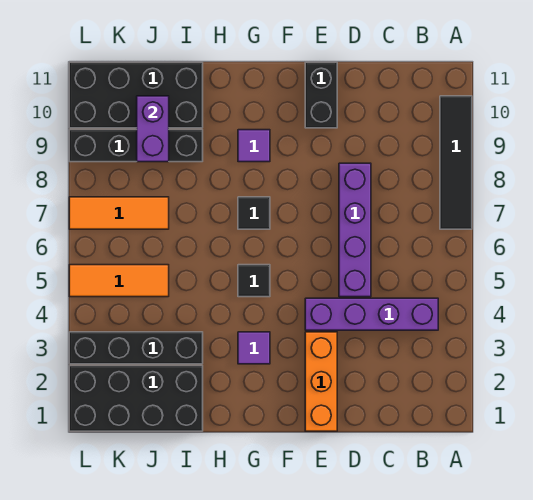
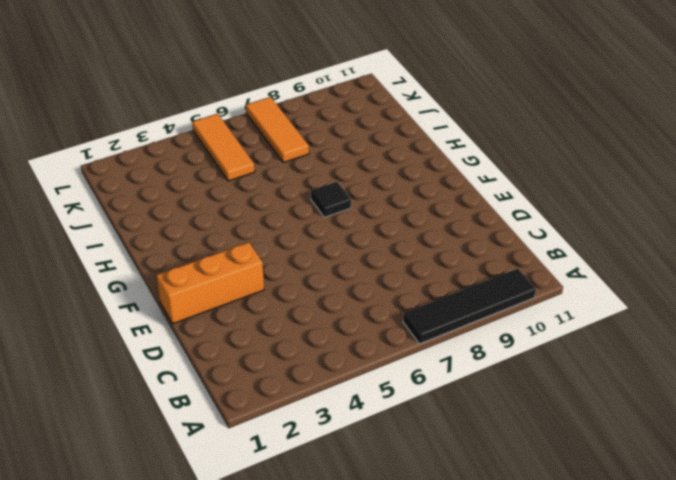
none -> purple brick B4:E4 level 1
none -> purple brick D5:D8 level 1
none -> black brick E10:E11 level 1

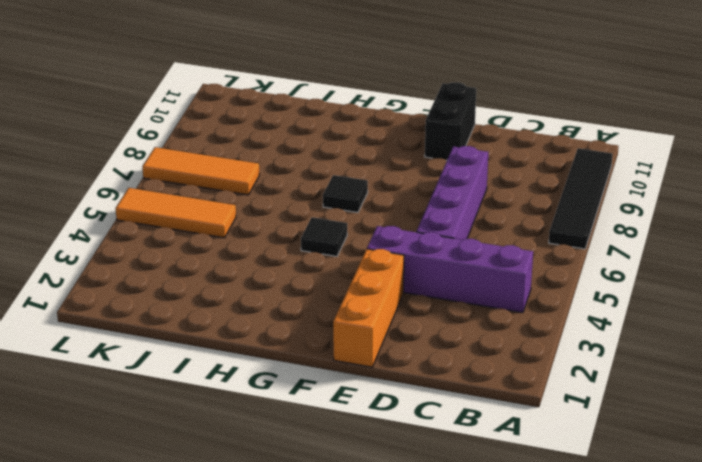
none -> purple tile G3 level 1
none -> purple tile G9 level 1
none -> black brick I1:L2 level 1

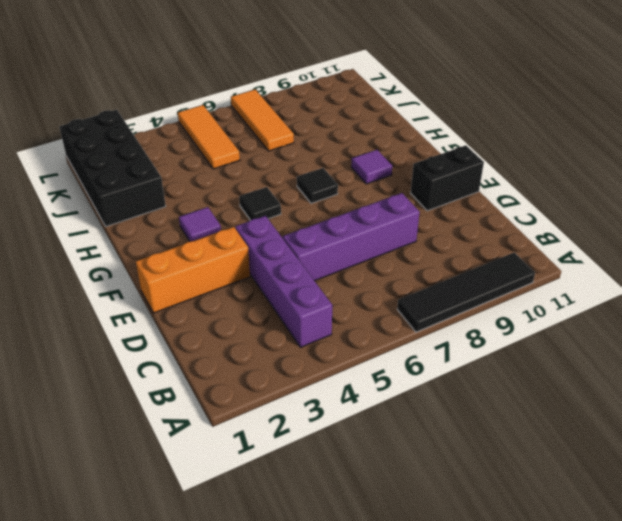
none -> black brick I3:L3 level 1
none -> black brick I9:L9 level 1
none -> black brick I10:L11 level 1

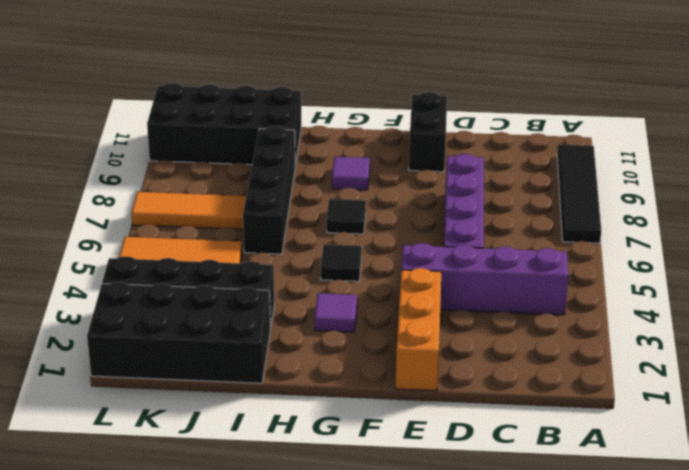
black brick I6:I9 level 1 -> black brick I9:L9 level 1
none -> purple brick J9:J10 level 2

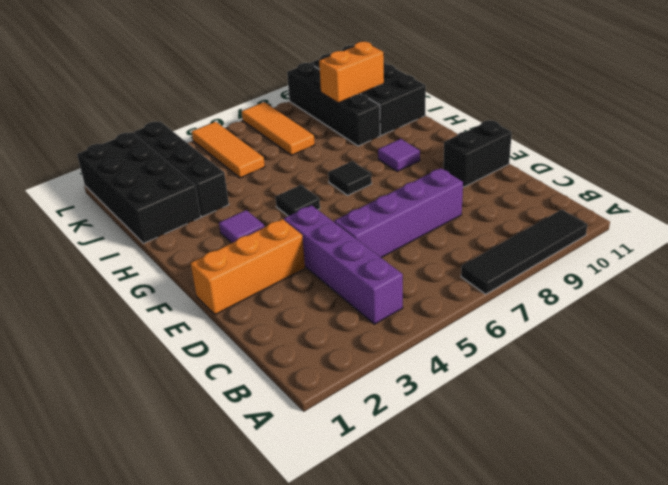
orange brick J9:J10 level 2 -> purple brick J9:J10 level 2

